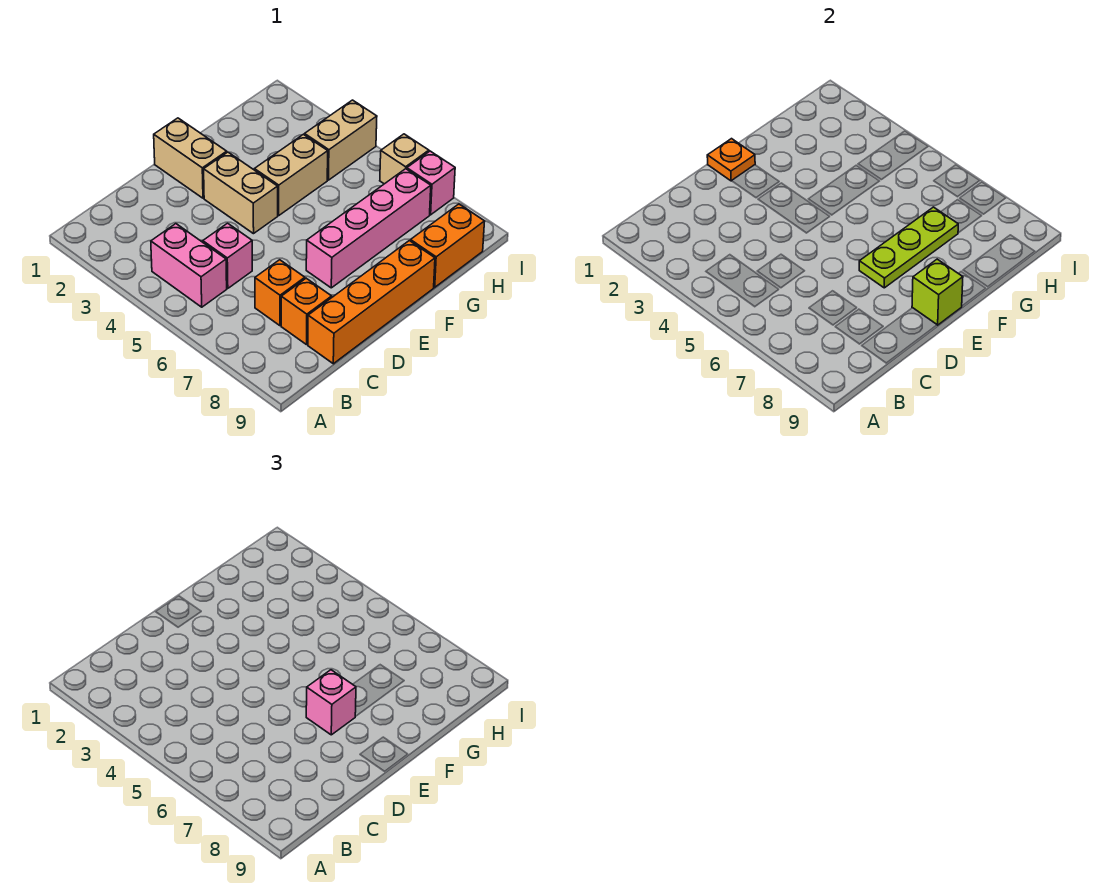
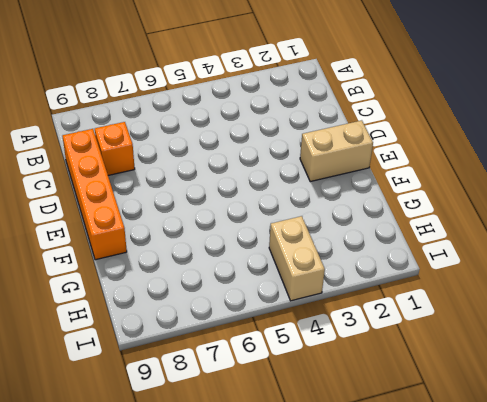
none -> pink brick B4:B5 level 1
none -> pink brick C5 level 1
none -> orange brick C7 level 1

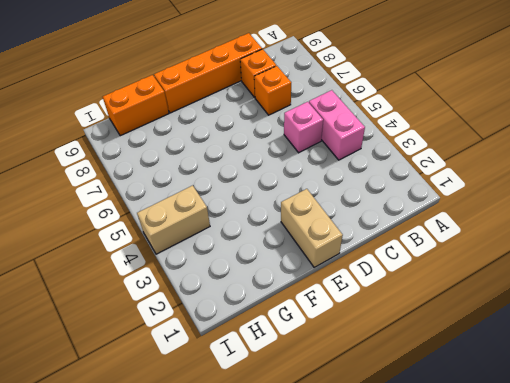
none -> tan brick E3:E4 level 1
none -> pink brick E7:H7 level 1
none -> tan brick F4:G4 level 1

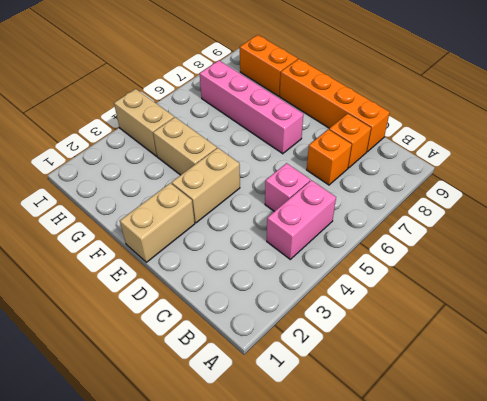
none -> tan brick I6 level 1
none -> pink brick I7 level 1
none -> orange plate E1 level 2

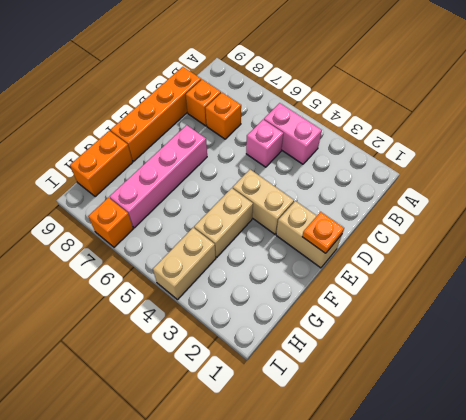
orange brick I7 level 1 -> pink brick I7 level 1
none -> tan brick I6 level 1
none -> lime plate E7:G7 level 2
none -> lime brick E9 level 2

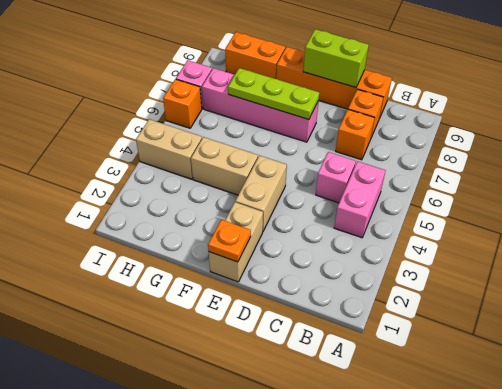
lime brick D9:E9 level 2 -> lime brick E9 level 2
orange brick I6 level 1 -> tan brick I6 level 1
none -> pink brick E7 level 3

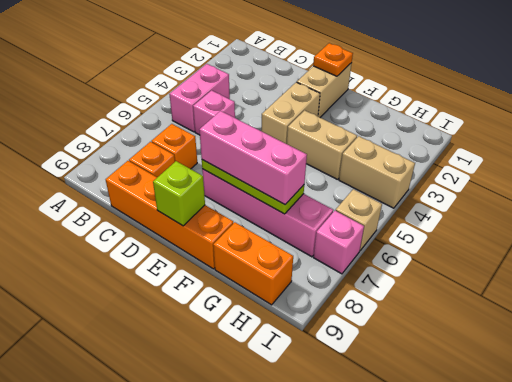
pink brick E7:G7 level 3 -> pink brick E7 level 3

